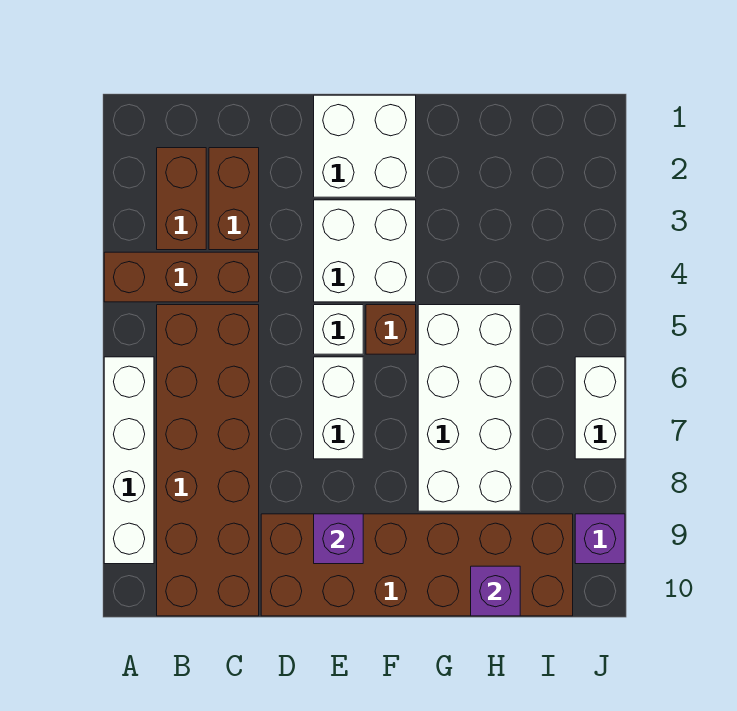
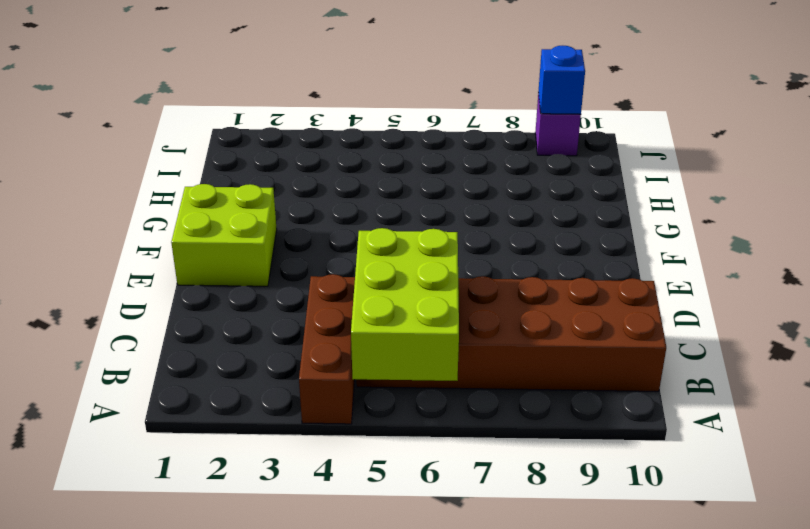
lime brick A5:C6 level 2 -> none
lime brick E1:F2 level 1 -> white brick E1:F2 level 1
blue brick J9 level 2 -> none
none -> white brick A6:A9 level 1
none -> brown brick B2:B3 level 1
none -> brown brick C2:C3 level 1

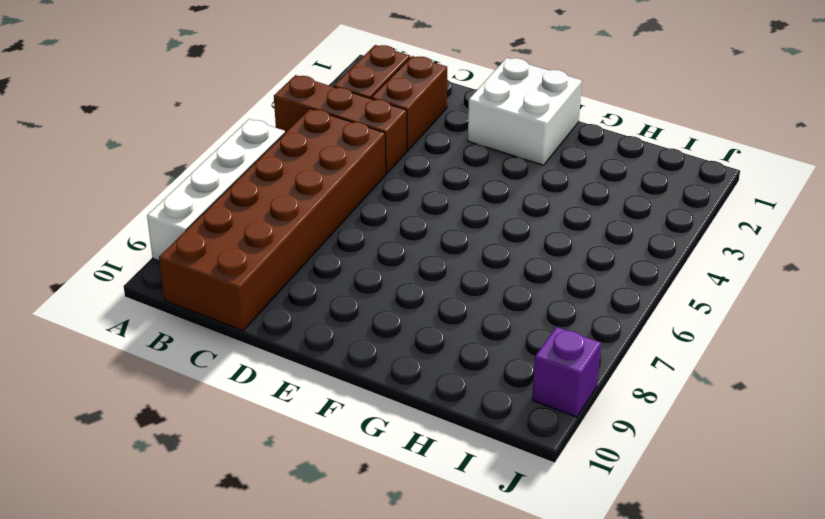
none -> brown brick D9:I10 level 1
none -> white brick E3:F4 level 1
none -> white brick E5 level 1

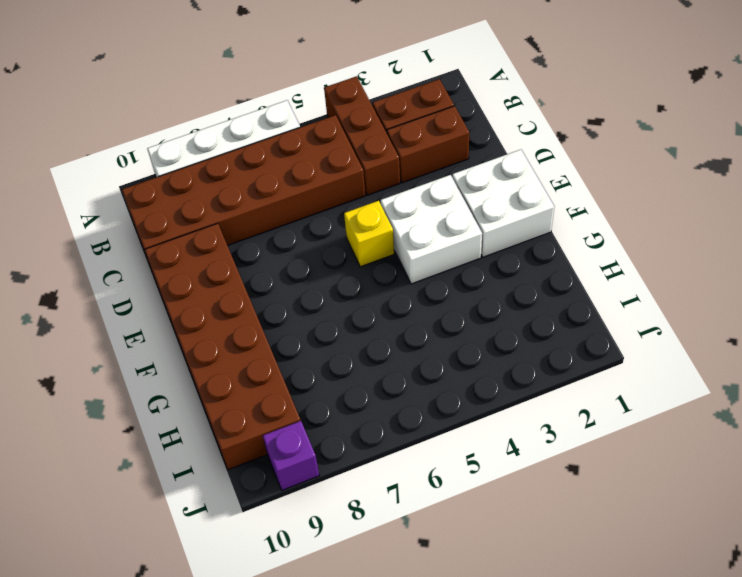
yellow brick E5 level 1 -> white brick E5 level 1
none -> white brick E6:E7 level 1
none -> brown brick F5 level 1
none -> white brick G5:H8 level 1

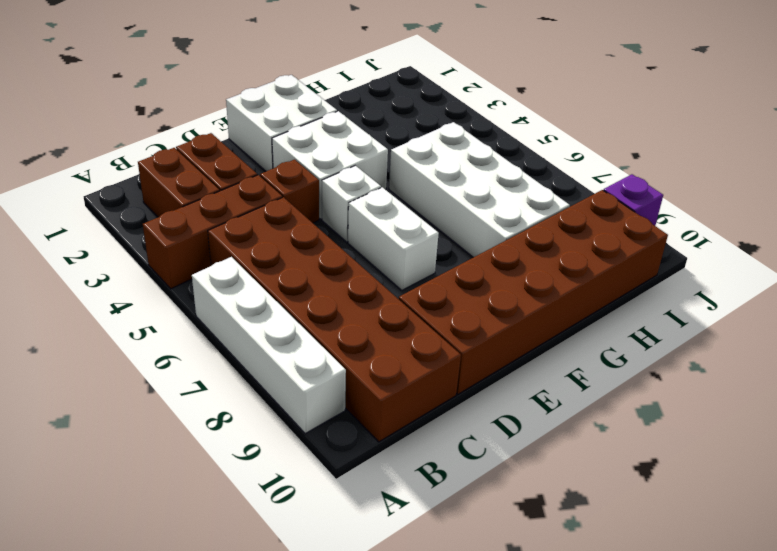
brown brick D4 level 1 -> brown brick F5 level 1
none -> white brick J6:J7 level 1
none -> purple brick E9 level 2
none -> purple brick H10 level 2

